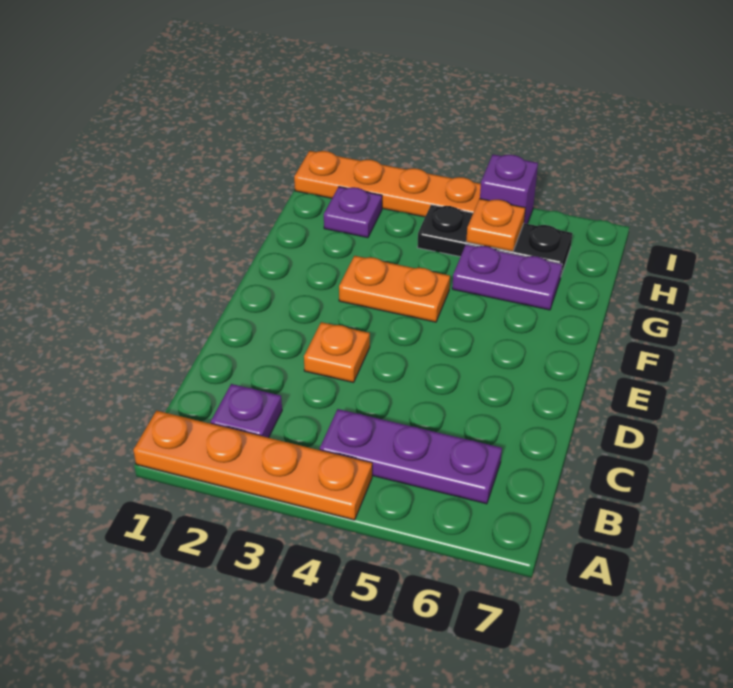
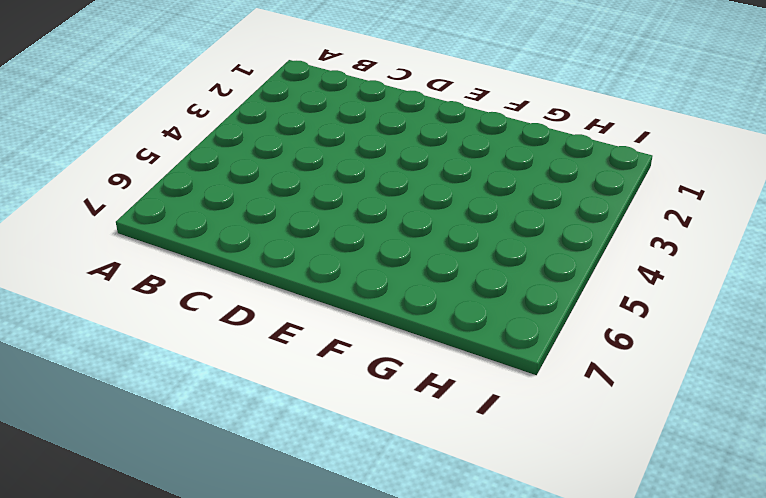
none -> orange plate A1:A4 level 1
none -> purple plate B2 level 1

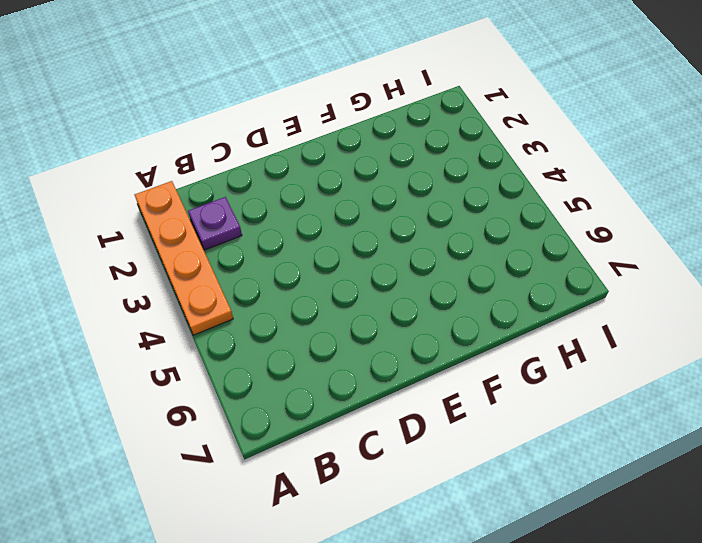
none -> purple plate B4:B6 level 1
none -> orange plate D3 level 1

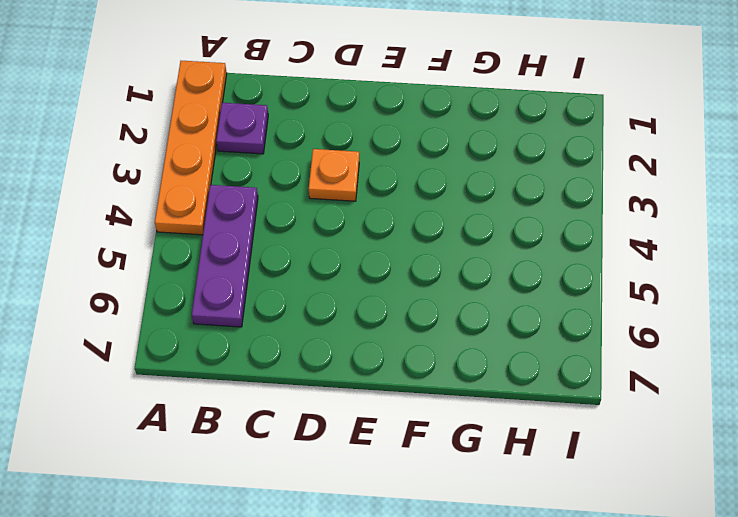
none -> orange plate F3:F4 level 1
none -> purple plate G5:G6 level 1

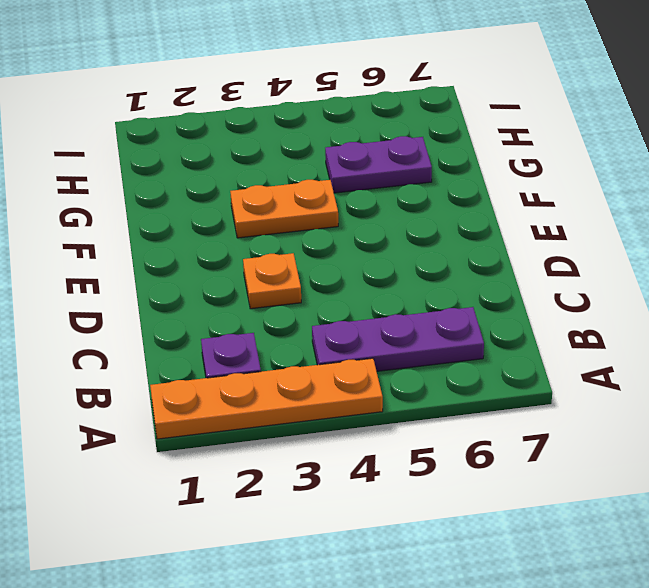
none -> purple plate H2 level 1
none -> black plate H4:H6 level 1

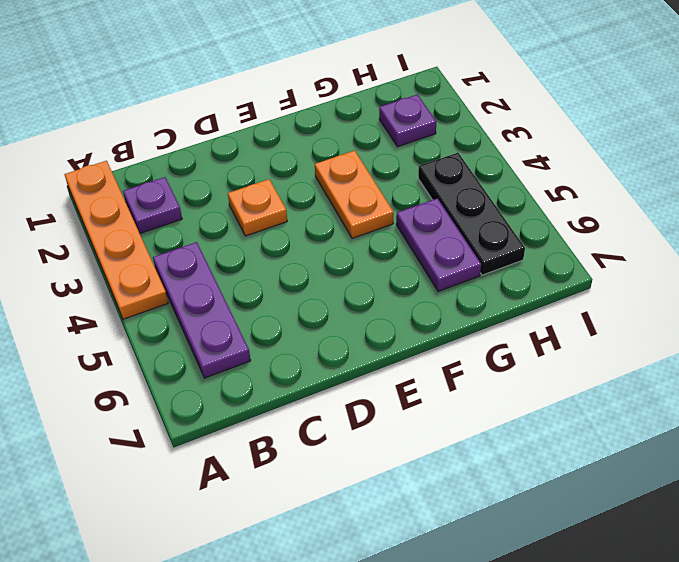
none -> orange plate I1:I4 level 1
none -> purple brick I5 level 1

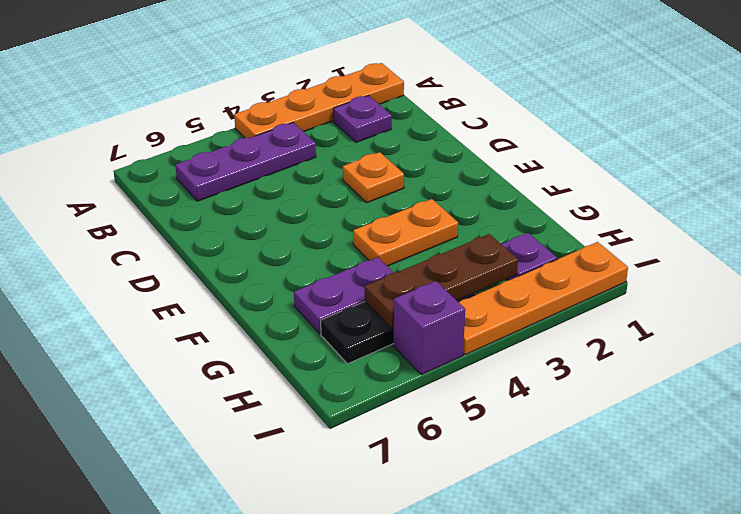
brown plate H3:H5 level 2 -> orange plate H5 level 2

